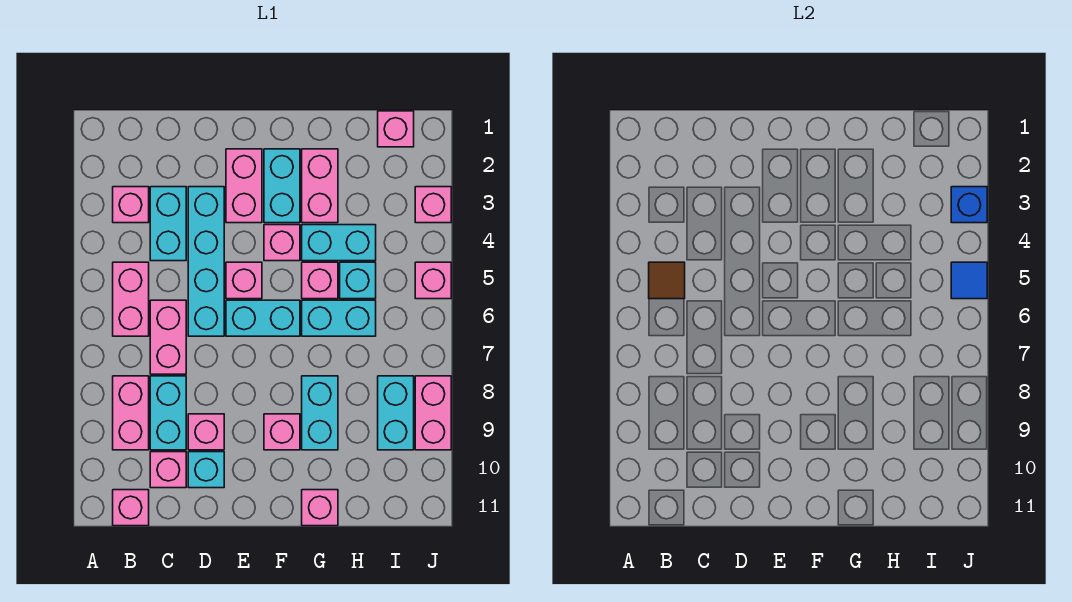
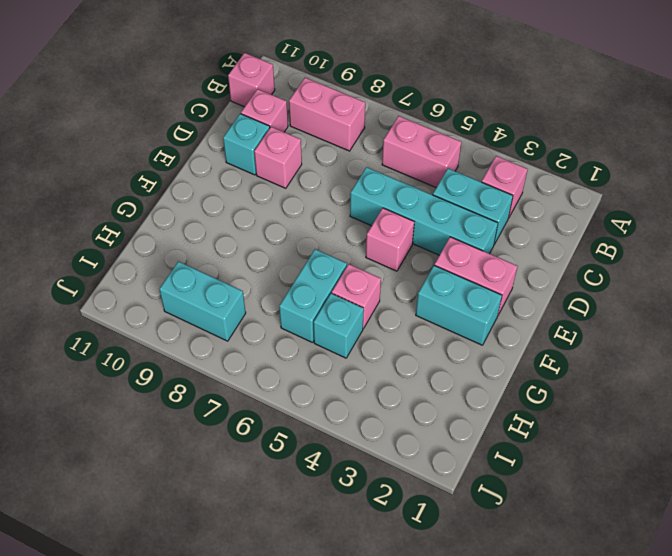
none -> pink brick C6:C7 level 1
none -> cyan brick C8:C9 level 1
none -> cyan brick E6:F6 level 1
none -> pink brick F4 level 1

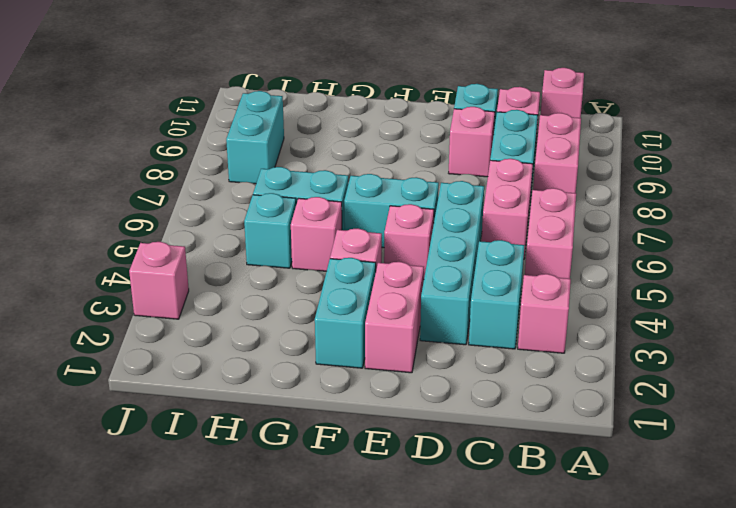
none -> pink brick F9 level 1
none -> pink brick G2:G3 level 1
none -> cyan brick G4:H4 level 1
none -> cyan brick G8:G9 level 1

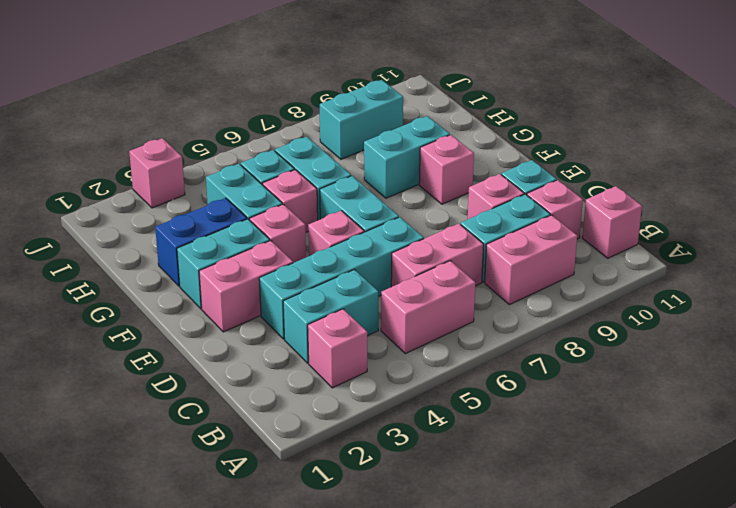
blue brick G2:G3 level 1 -> pink brick G2:G3 level 1
none -> pink brick G11 level 1
none -> pink brick I1 level 1
none -> pink brick J5 level 1
none -> pink brick J8:J9 level 1

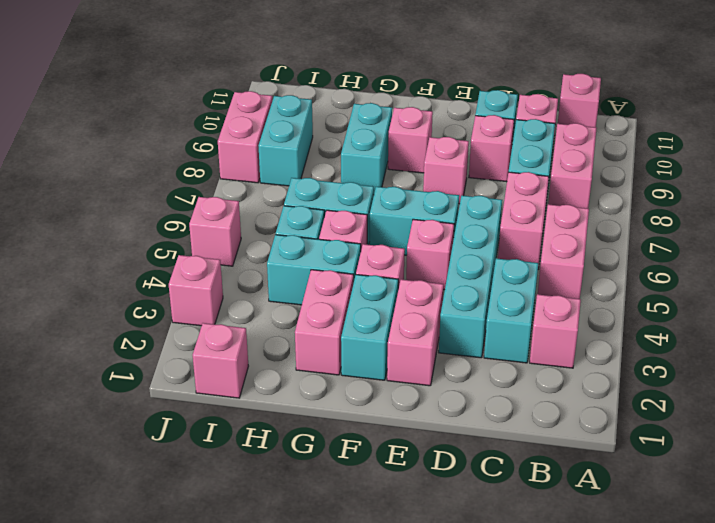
pink brick E8 level 1 -> pink brick G11 level 1
none -> brown tile B5 level 2
none -> blue brick J3 level 2
none -> blue tile J5 level 2

